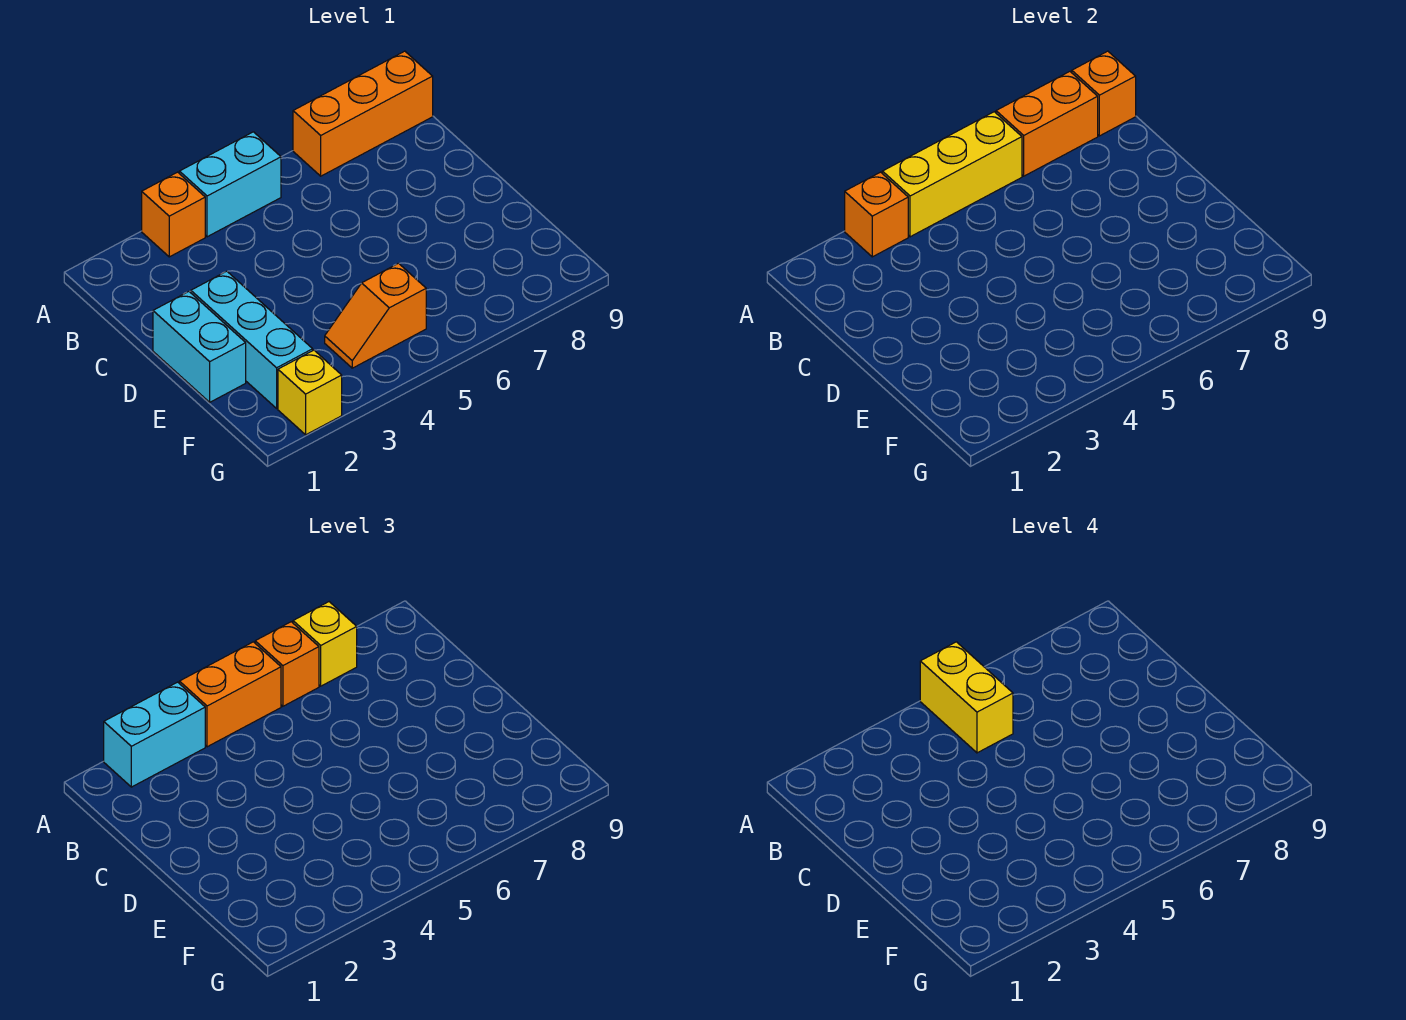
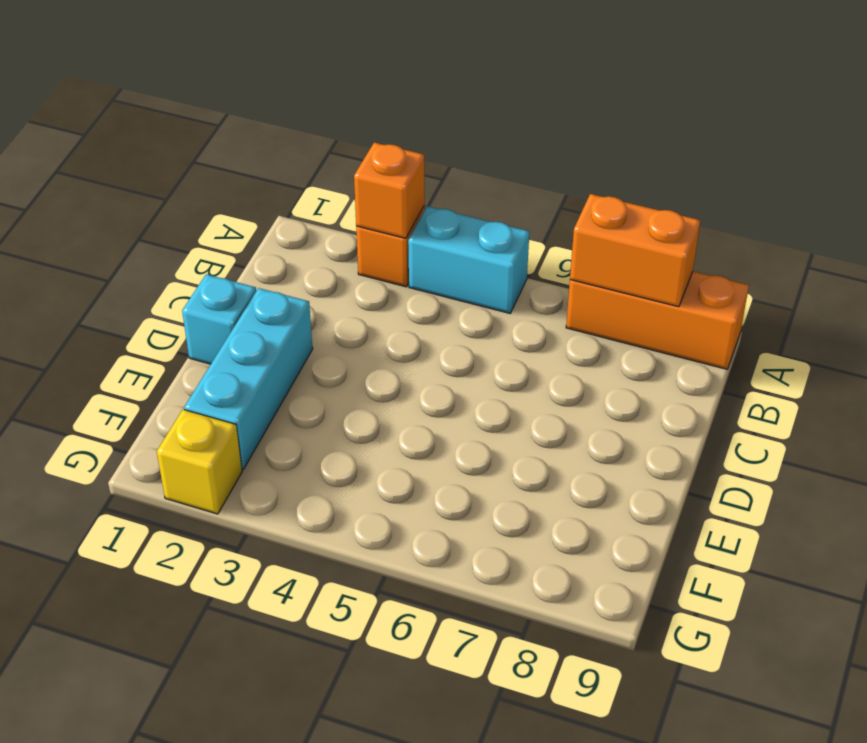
cyan brick D1 level 1 -> cyan brick D1:E1 level 1
none -> orange slope F4:F5 level 1 top 5
none -> yellow brick A4:A6 level 2
none -> orange brick A9 level 2

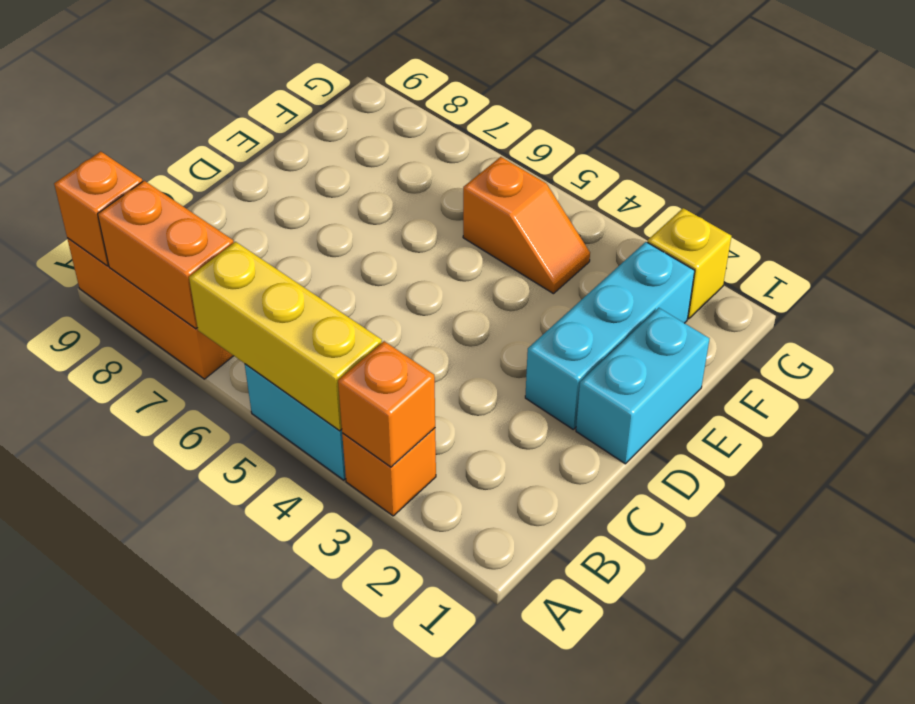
none -> cyan brick A2:A3 level 3
none -> orange brick A4:A5 level 3
none -> orange brick A6 level 3

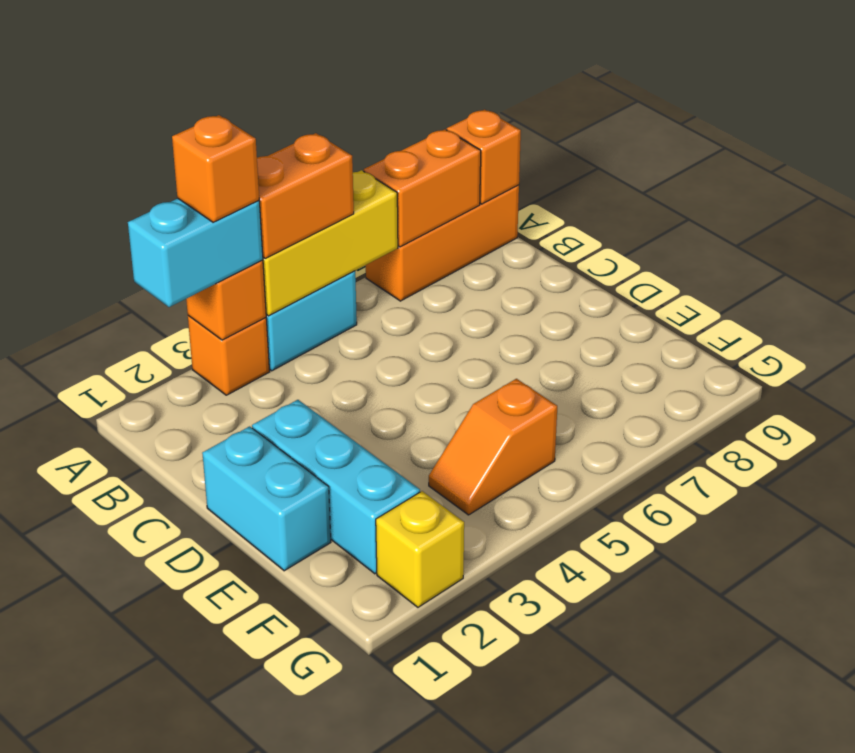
orange brick A3 level 4 -> orange brick A6 level 3
none -> yellow brick A7 level 3
none -> yellow brick A5:B5 level 4

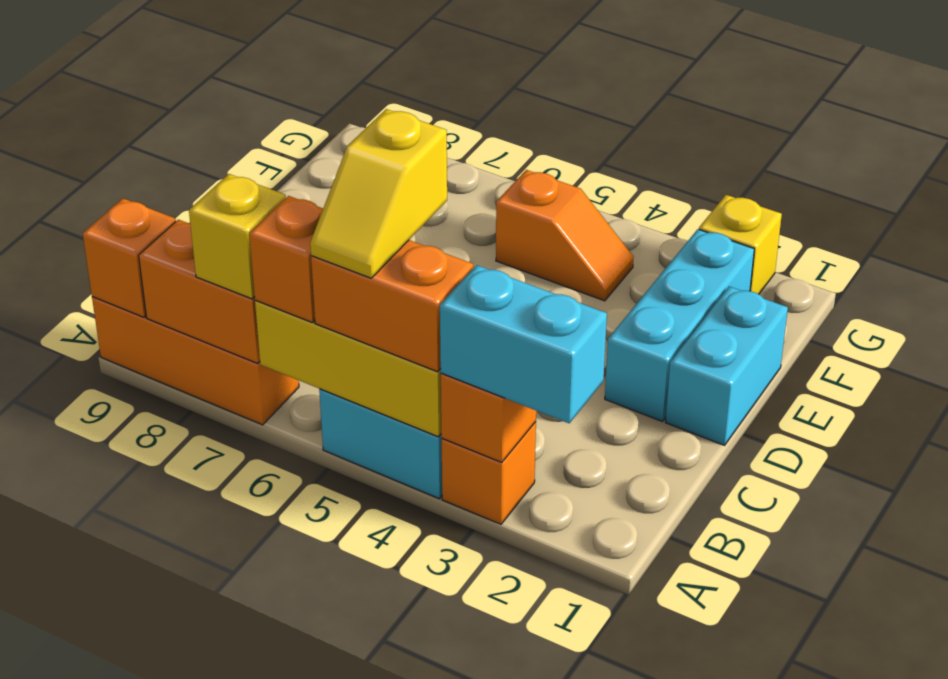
yellow slope A5:B5 level 4 top B -> yellow brick A5:B5 level 4

